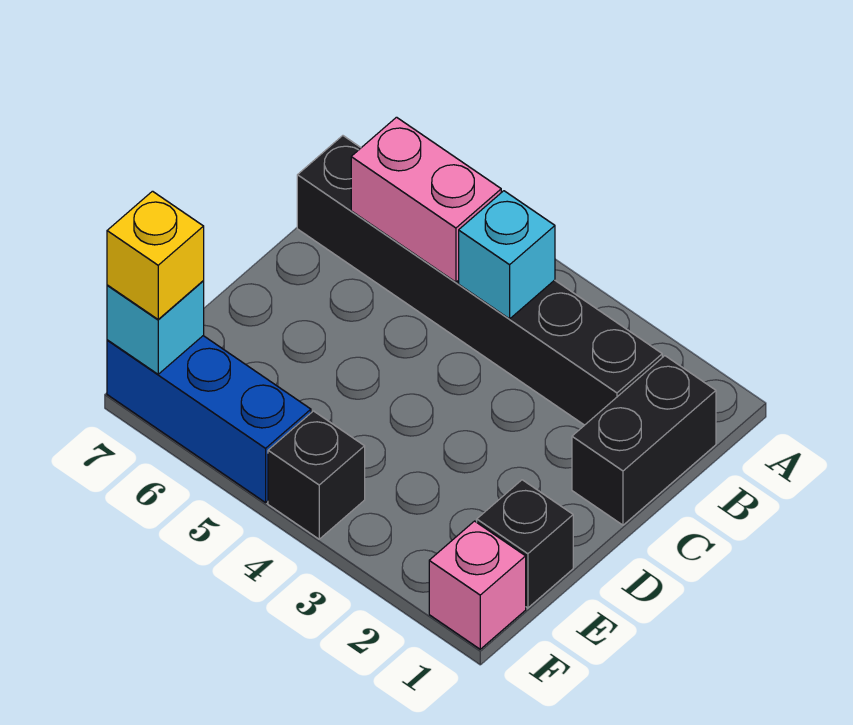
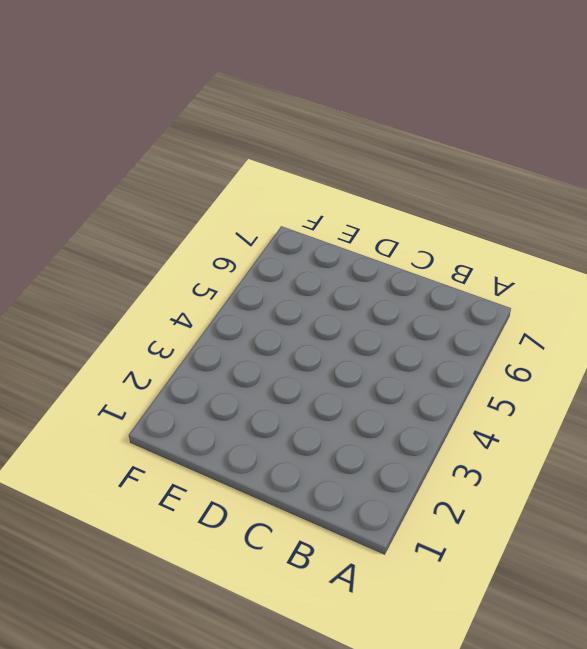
none -> black brick B1:C1 level 1
none -> black brick B2:B7 level 1

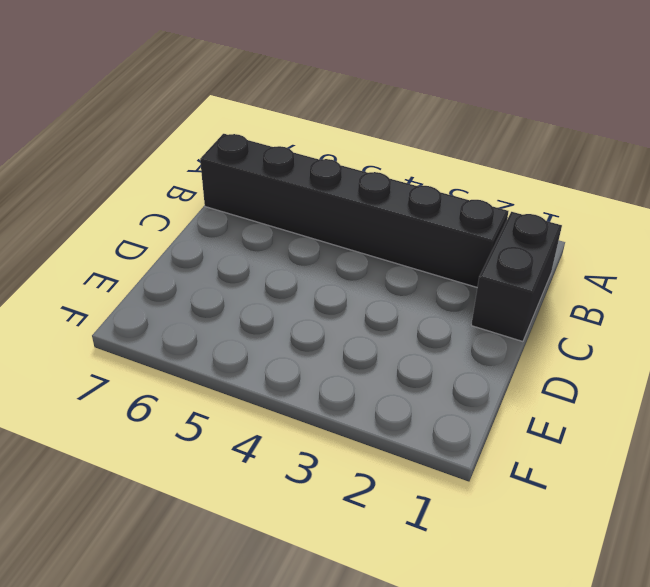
none -> black brick E1 level 1
none -> pink brick F1 level 1

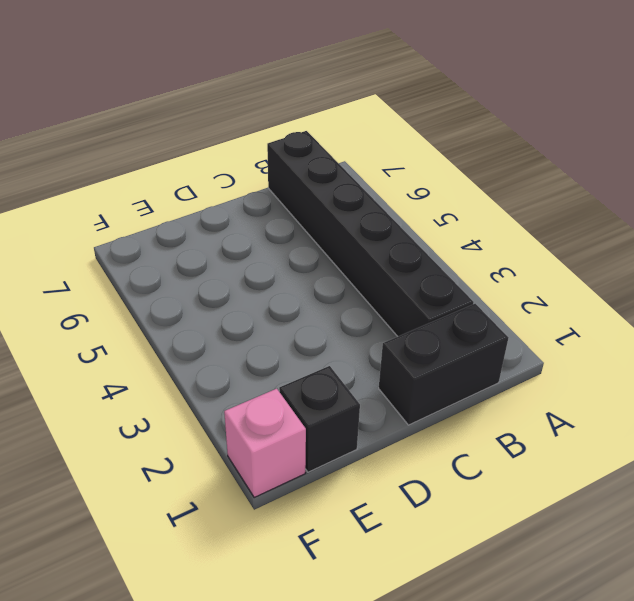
none -> black brick F4 level 1
none -> blue brick F5:F7 level 1

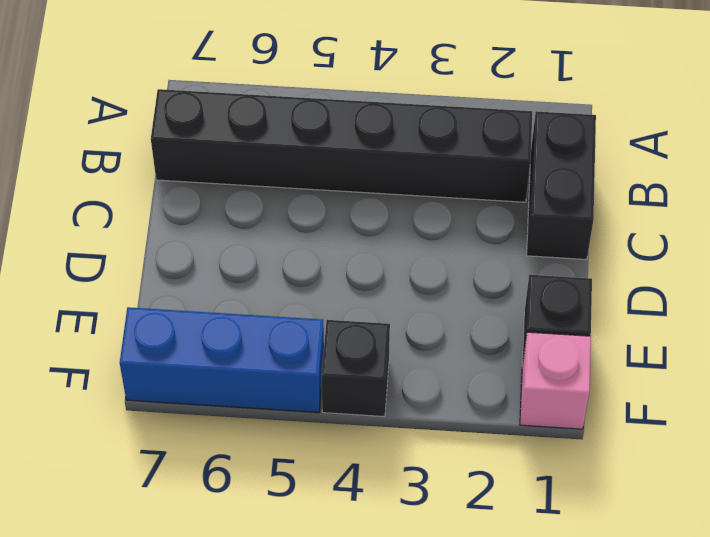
none -> cyan brick B4 level 2
none -> pink brick B5:B6 level 2

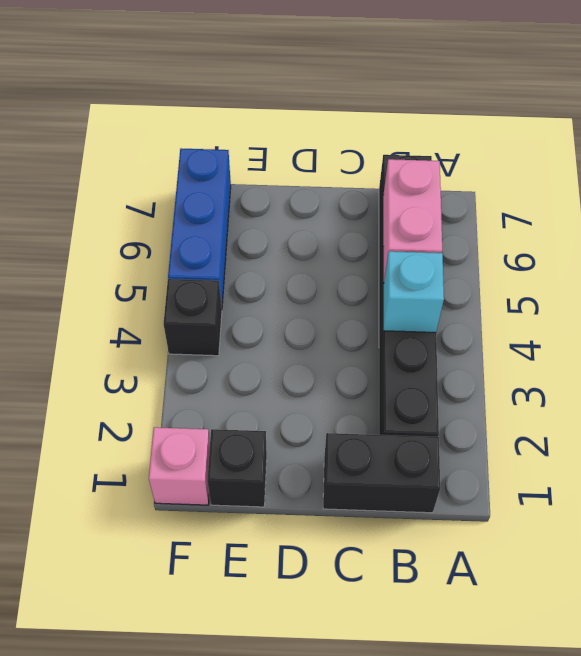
none -> cyan brick F7 level 2
none -> yellow brick F7 level 3

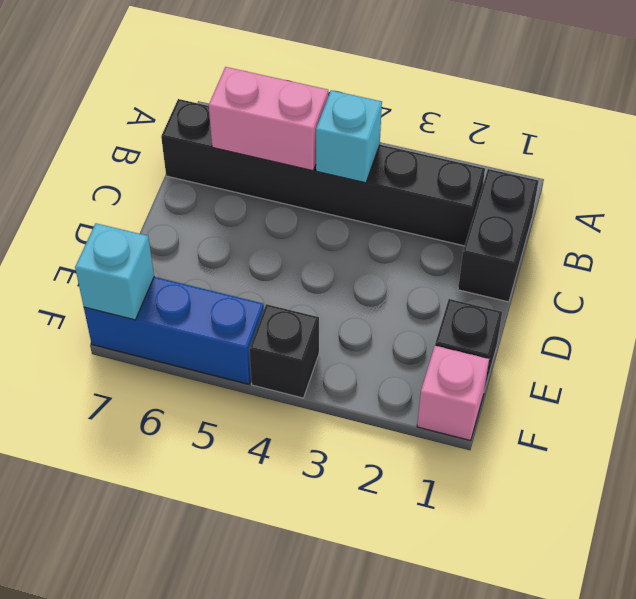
none -> yellow brick F7 level 3

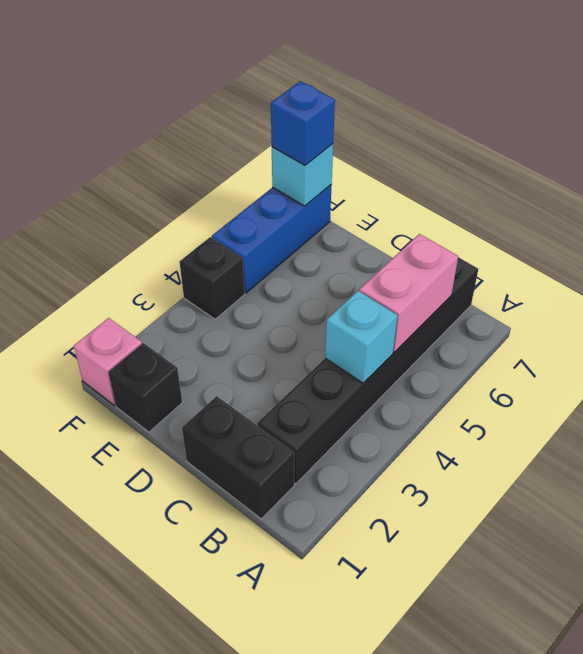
blue brick F7 level 3 -> yellow brick F7 level 3

